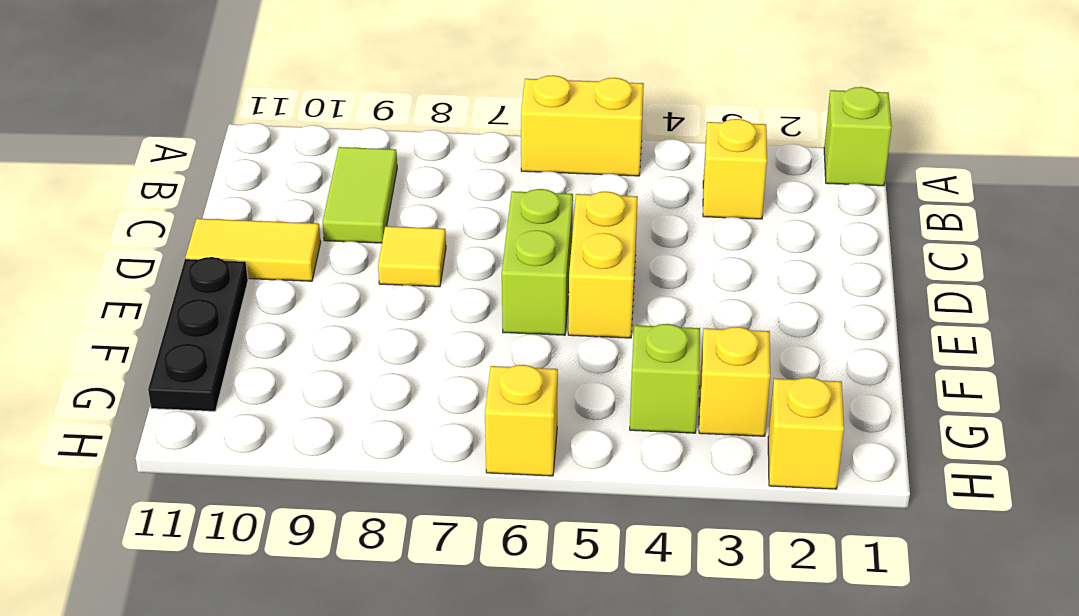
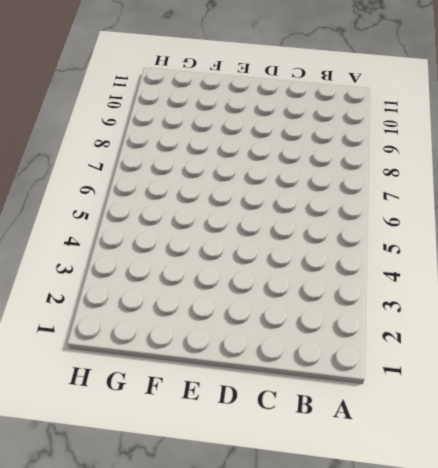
none -> lime brick A1 level 1
none -> yellow brick A5:A6 level 1
none -> yellow brick B3 level 1

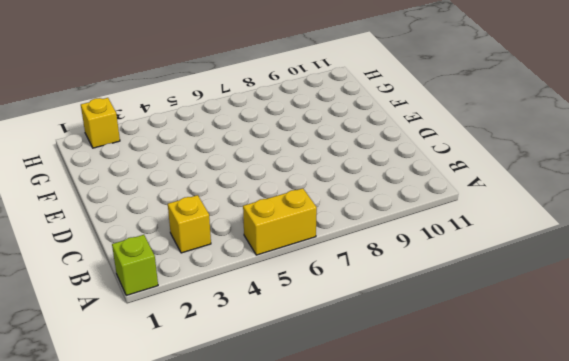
none -> lime tile B9:C9 level 1
none -> yellow brick D5:E5 level 1
none -> lime brick D6:E6 level 1

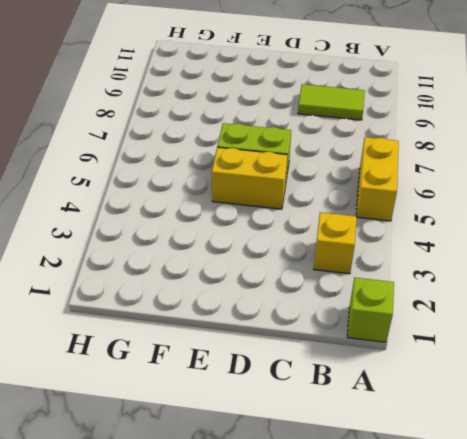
none -> yellow tile D8 level 1
none -> yellow tile D10:D11 level 1
none -> black plate E11:G11 level 1

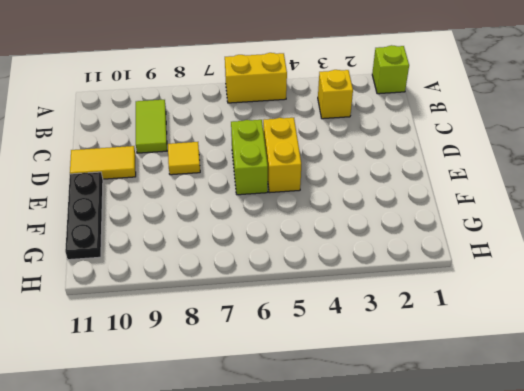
none -> yellow brick G3 level 1
none -> lime brick G4 level 1
none -> yellow brick H2 level 1

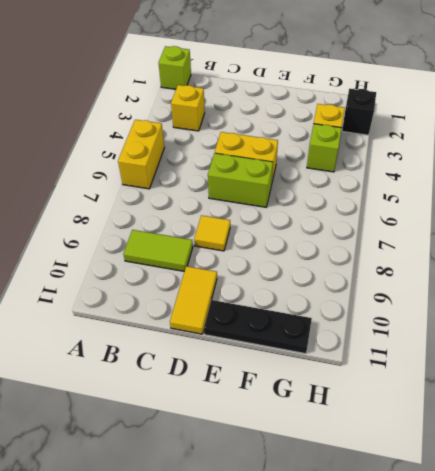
black brick H2 level 1 -> yellow brick H2 level 1
none -> yellow brick H6 level 1

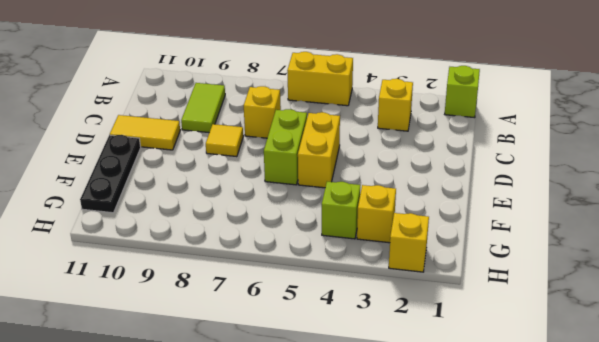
yellow brick C7 level 1 -> yellow brick H6 level 1

